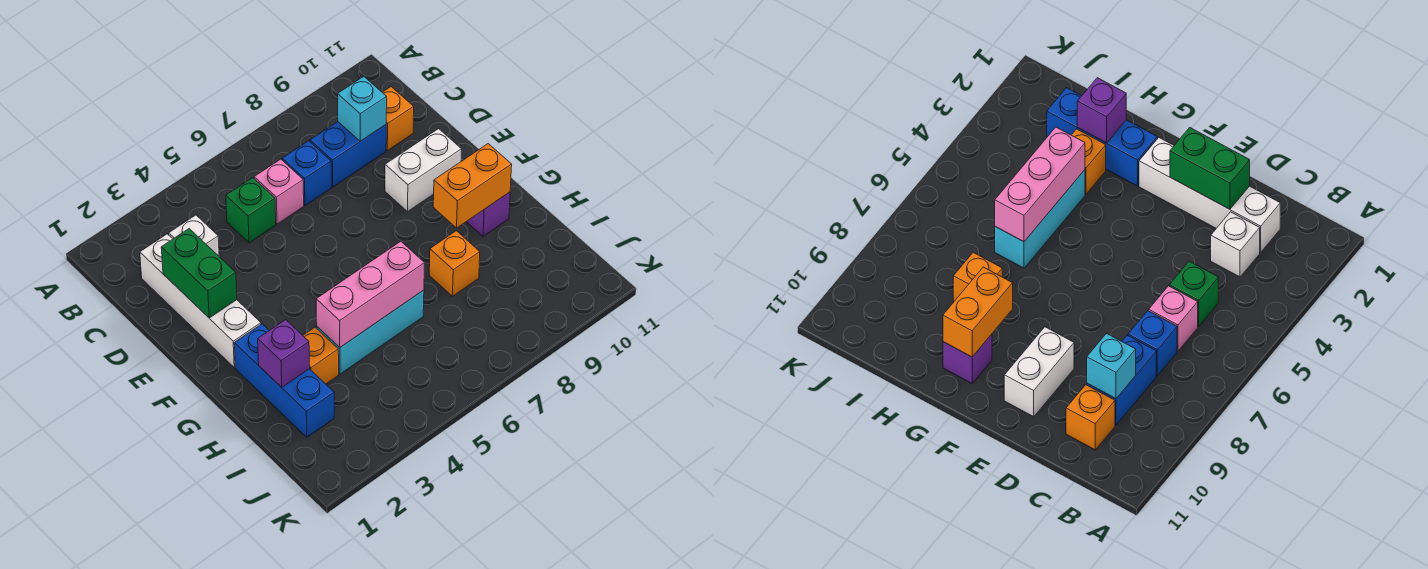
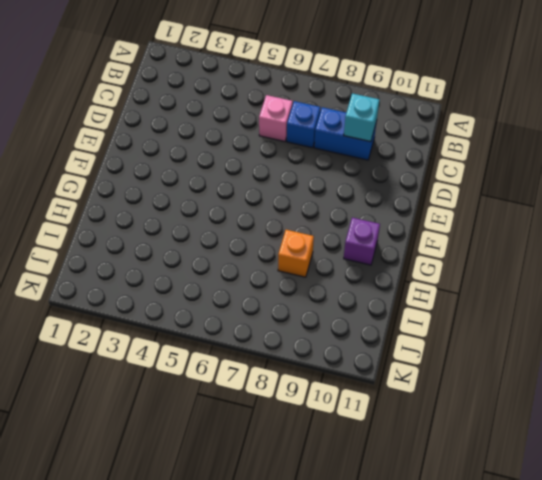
none -> white brick C2:F2 level 1
none -> white brick C3 level 1
none -> green brick C5 level 1

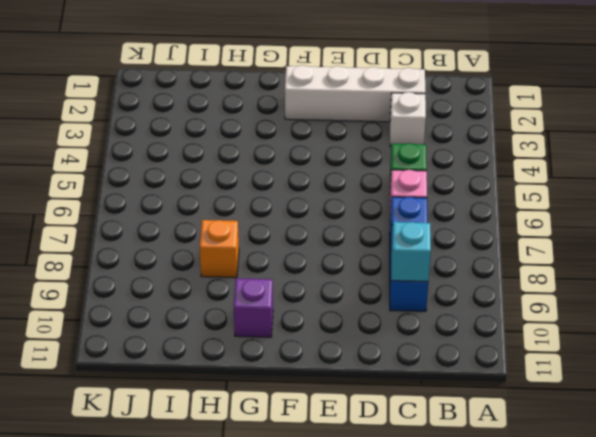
none -> orange brick C10 level 1
none -> white brick E9:E10 level 1
none -> blue brick G2:I2 level 1

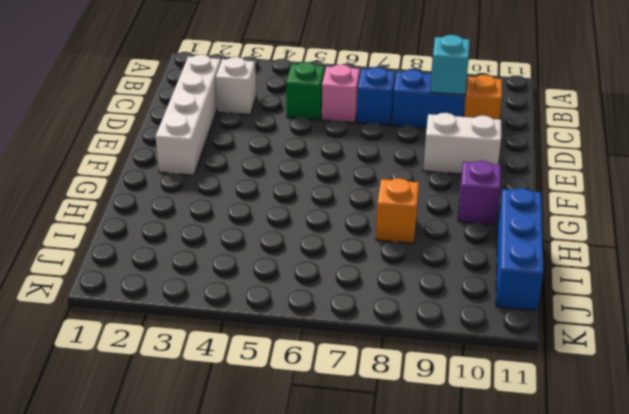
blue brick H11:J11 level 1 -> blue brick G2:I2 level 1
none -> orange brick H3 level 1
none -> cyan brick H4:H6 level 1
none -> green brick D2:E2 level 2

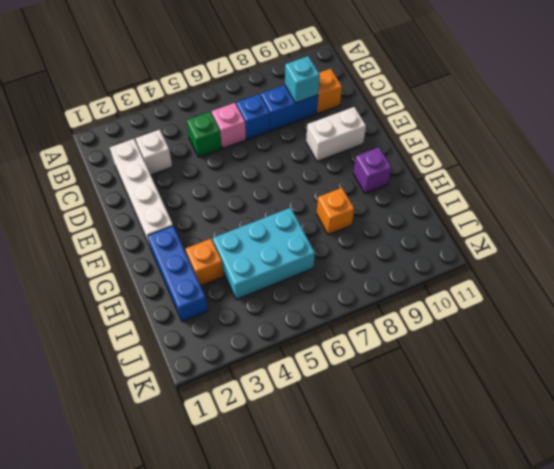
cyan brick H4:I6 level 1 -> cyan brick H4:H6 level 1
none -> green brick D2:E2 level 2
none -> orange brick G9:G10 level 2
none -> purple brick H2 level 2

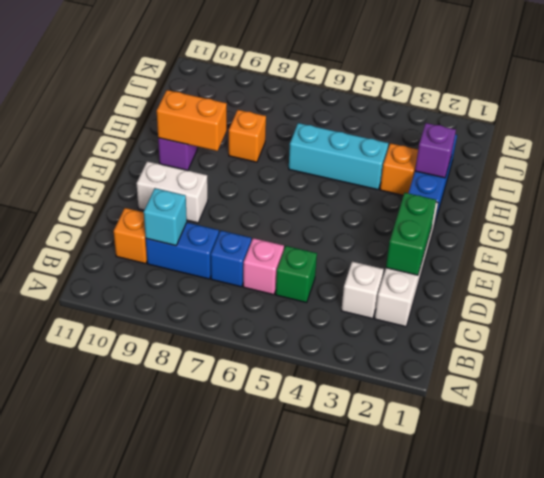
none -> pink brick H4:H6 level 2

